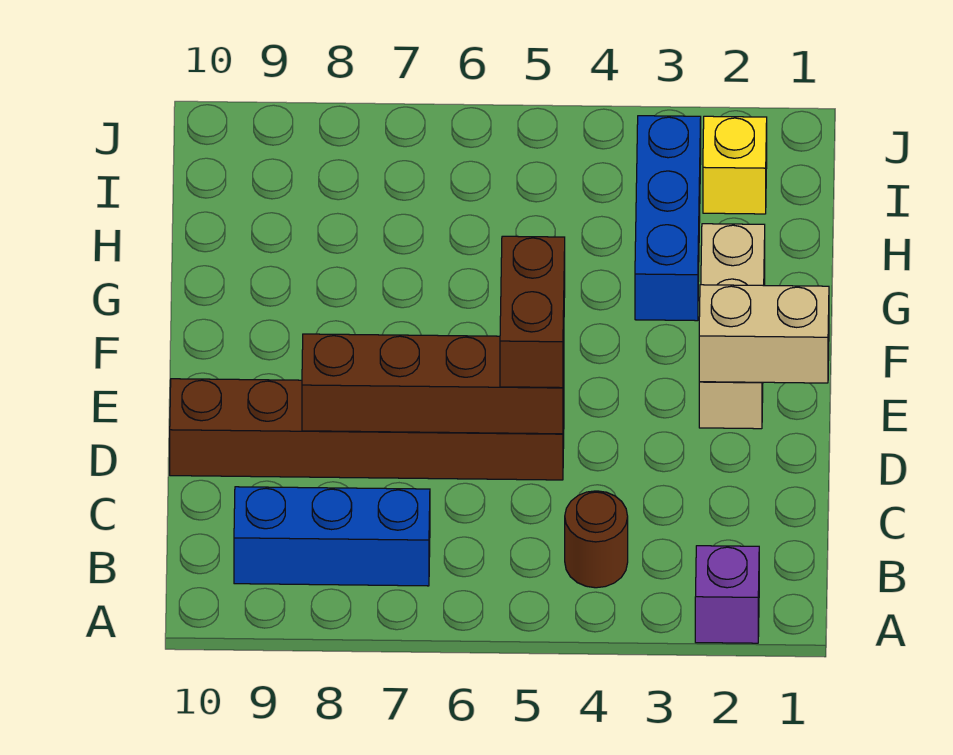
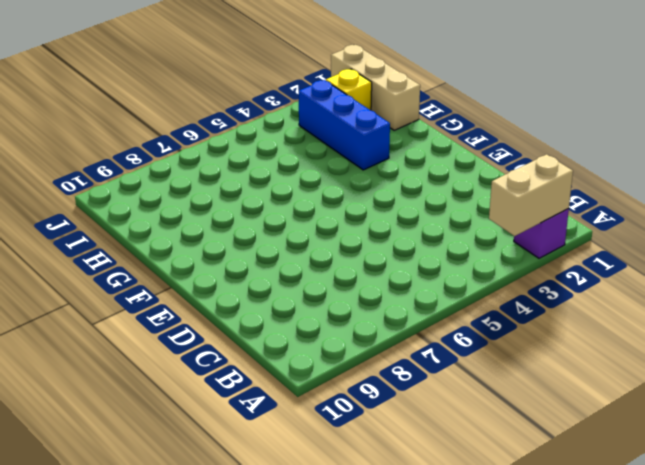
tan brick A2:A3 level 2 -> tan brick E1:E2 level 2
tan brick H1:J1 level 1 -> tan brick E2:G2 level 1
none -> brown round brick B4 level 1
none -> blue brick B7:B9 level 1

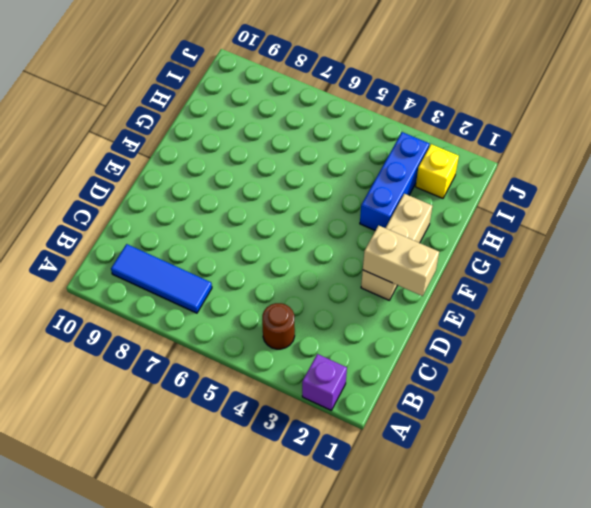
blue tile B7:B9 level 1 -> blue brick B7:B9 level 1
none -> brown brick D5:D10 level 1
none -> brown brick D5:D8 level 2

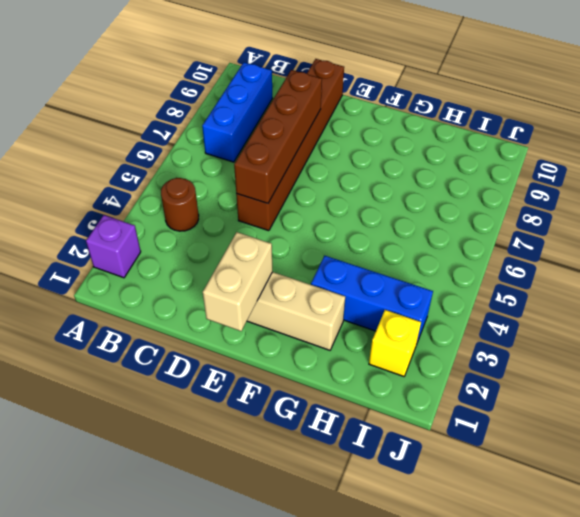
none -> brown brick D5:E5 level 3

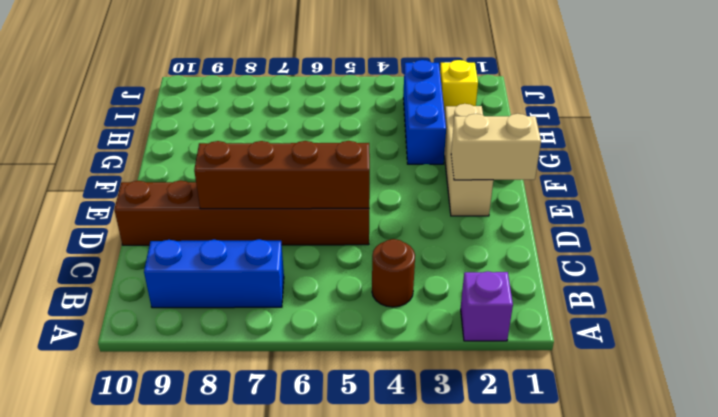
none -> brown brick D5:E5 level 3

